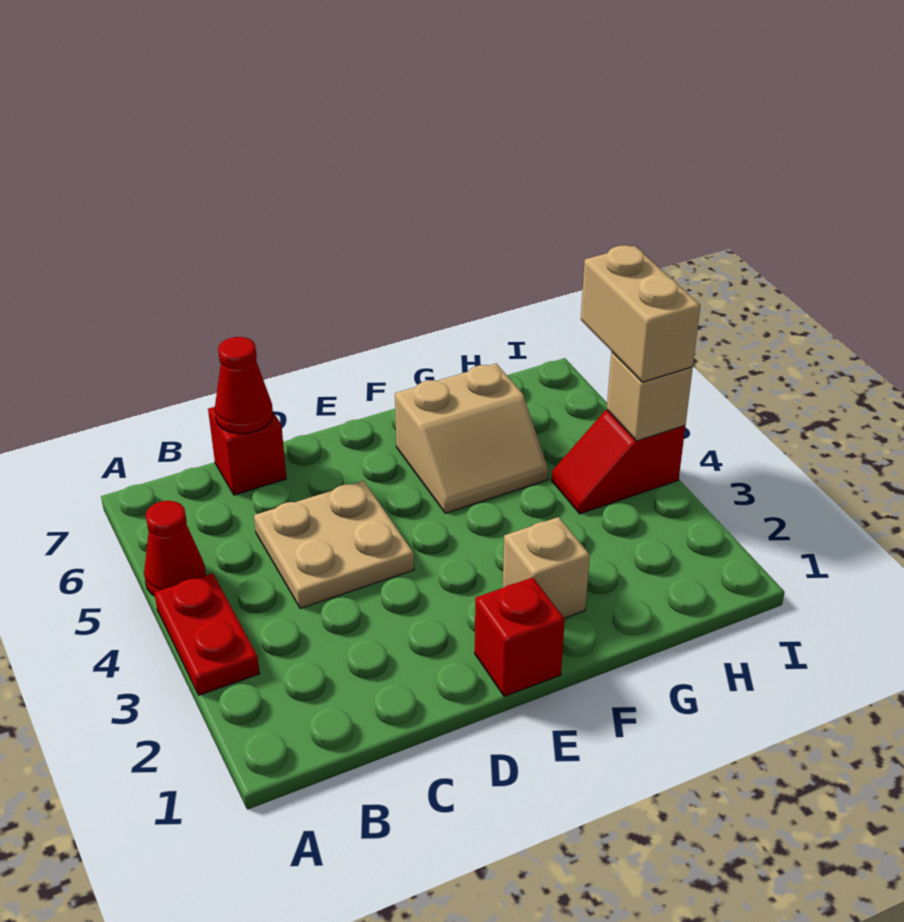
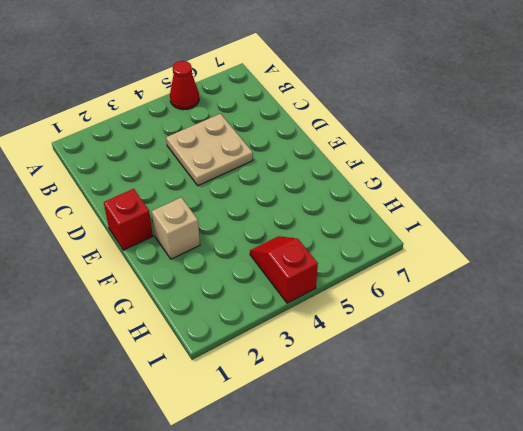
none -> red plate A3:A4 level 1
none -> red brick C7 level 1

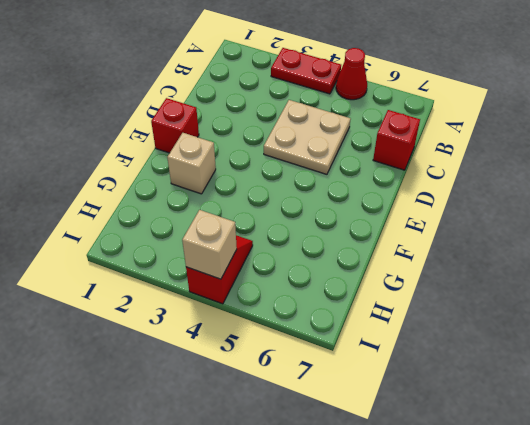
none -> tan slope F5:G6 level 1 top 6
none -> red cone C7 level 2

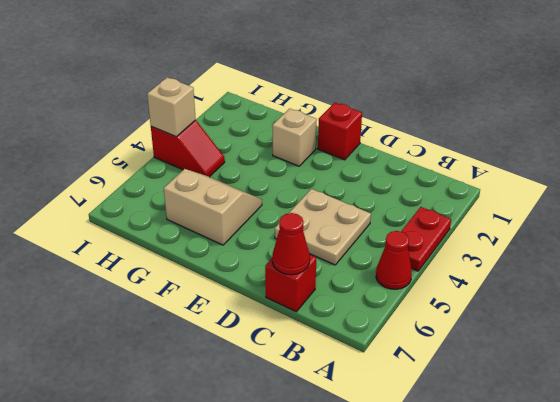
none -> tan brick I4:I5 level 3

